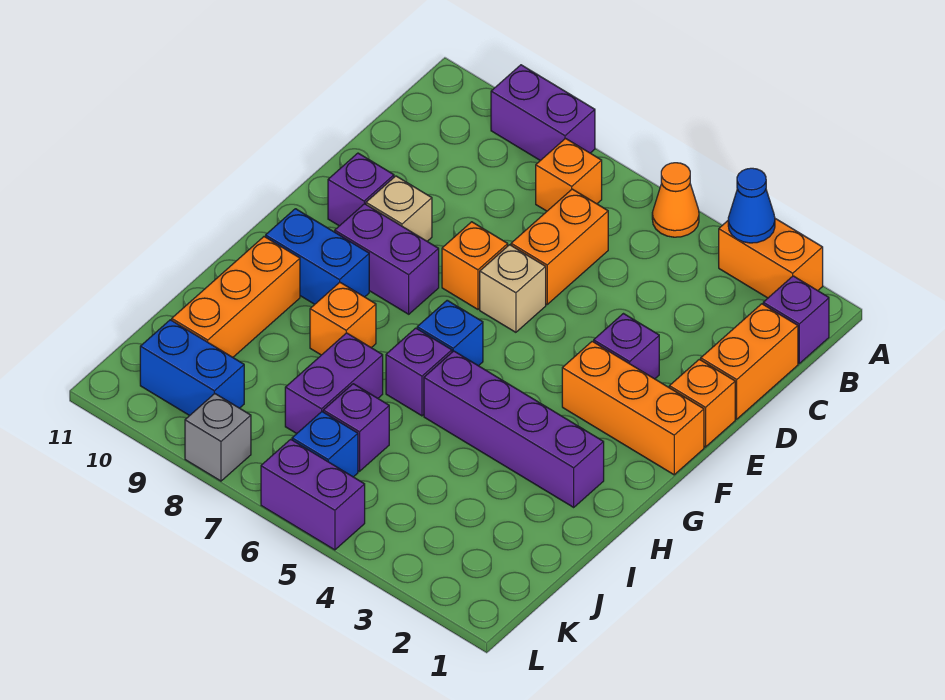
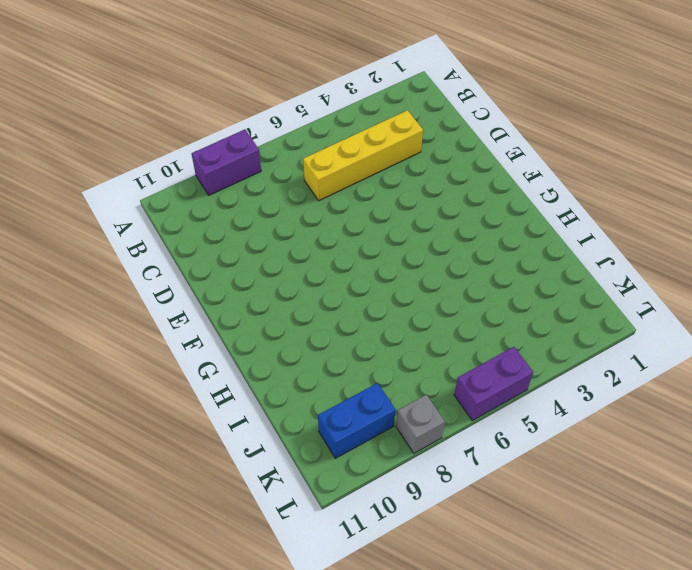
yellow brick C3:C6 level 1 -> orange brick C6:D6 level 1
none -> orange brick A2:A3 level 1
none -> orange cone A5 level 1
none -> purple brick B1 level 1

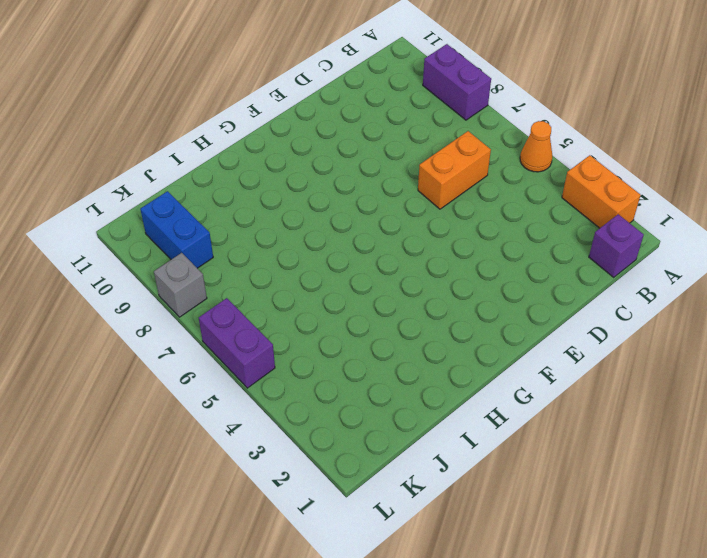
none -> orange brick B7 level 1
none -> orange brick C1:D1 level 1
none -> orange brick E1 level 1

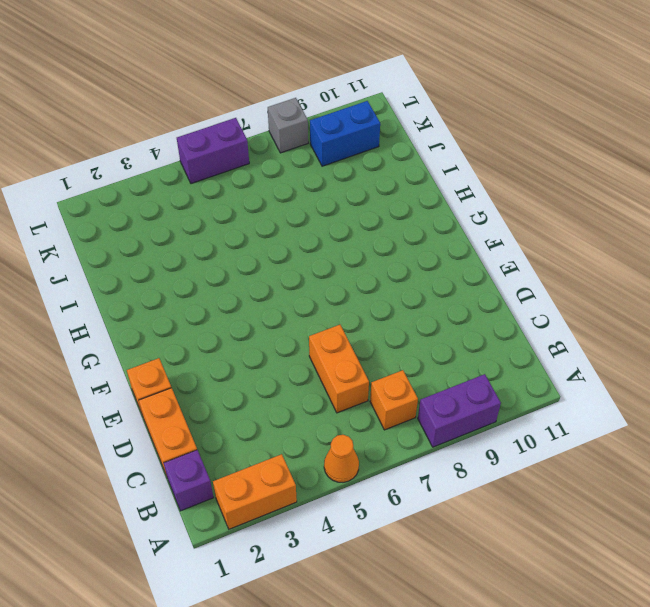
none -> purple brick E3 level 1
none -> tan brick E6 level 1
none -> orange brick E7 level 1

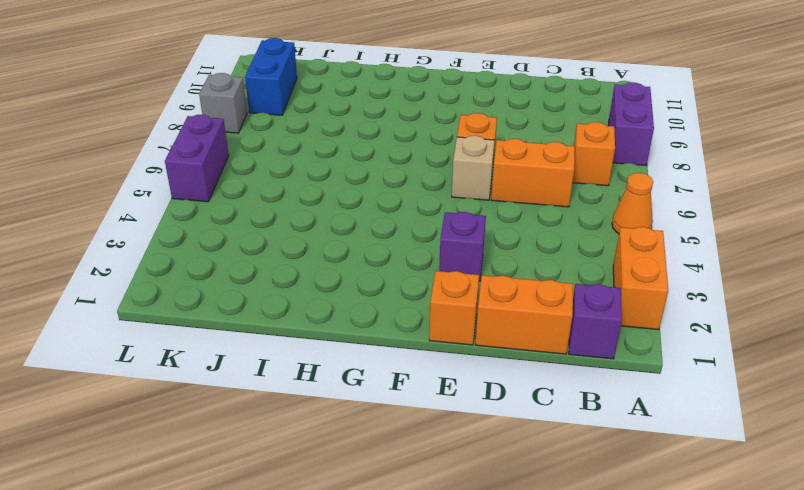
none -> tan brick E9 level 1
none -> purple brick E10 level 1
none -> orange brick F1:F3 level 1

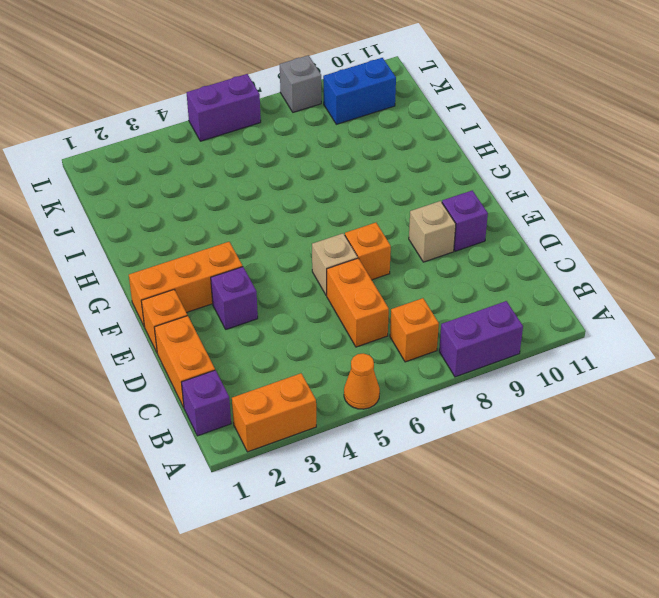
none -> purple brick F8:F9 level 1
none -> blue brick G6 level 1
none -> blue brick G9:G10 level 1

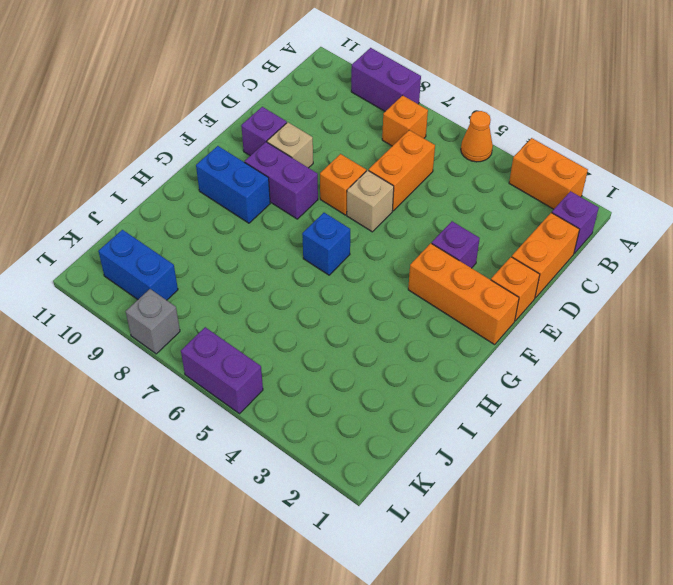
none -> purple brick H2:H5 level 1
none -> purple brick H6 level 1
none -> orange brick H8 level 1

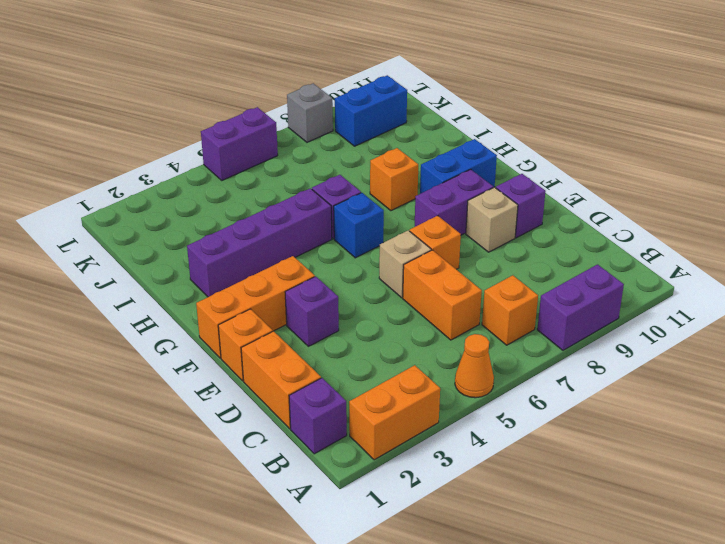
none -> orange brick H10:J10 level 1
none -> purple brick I7:J7 level 1
none -> purple brick J6 level 1

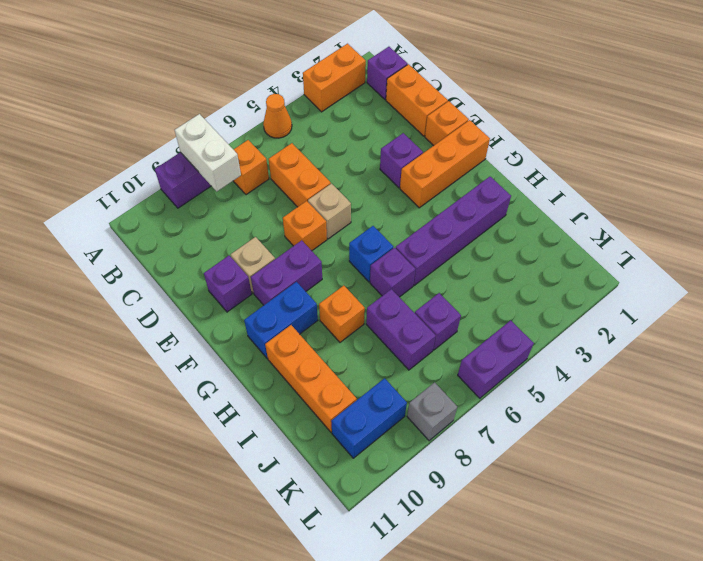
white brick A8:B8 level 2 -> none
none -> blue brick K6 level 1
none -> blue cone A3 level 2

